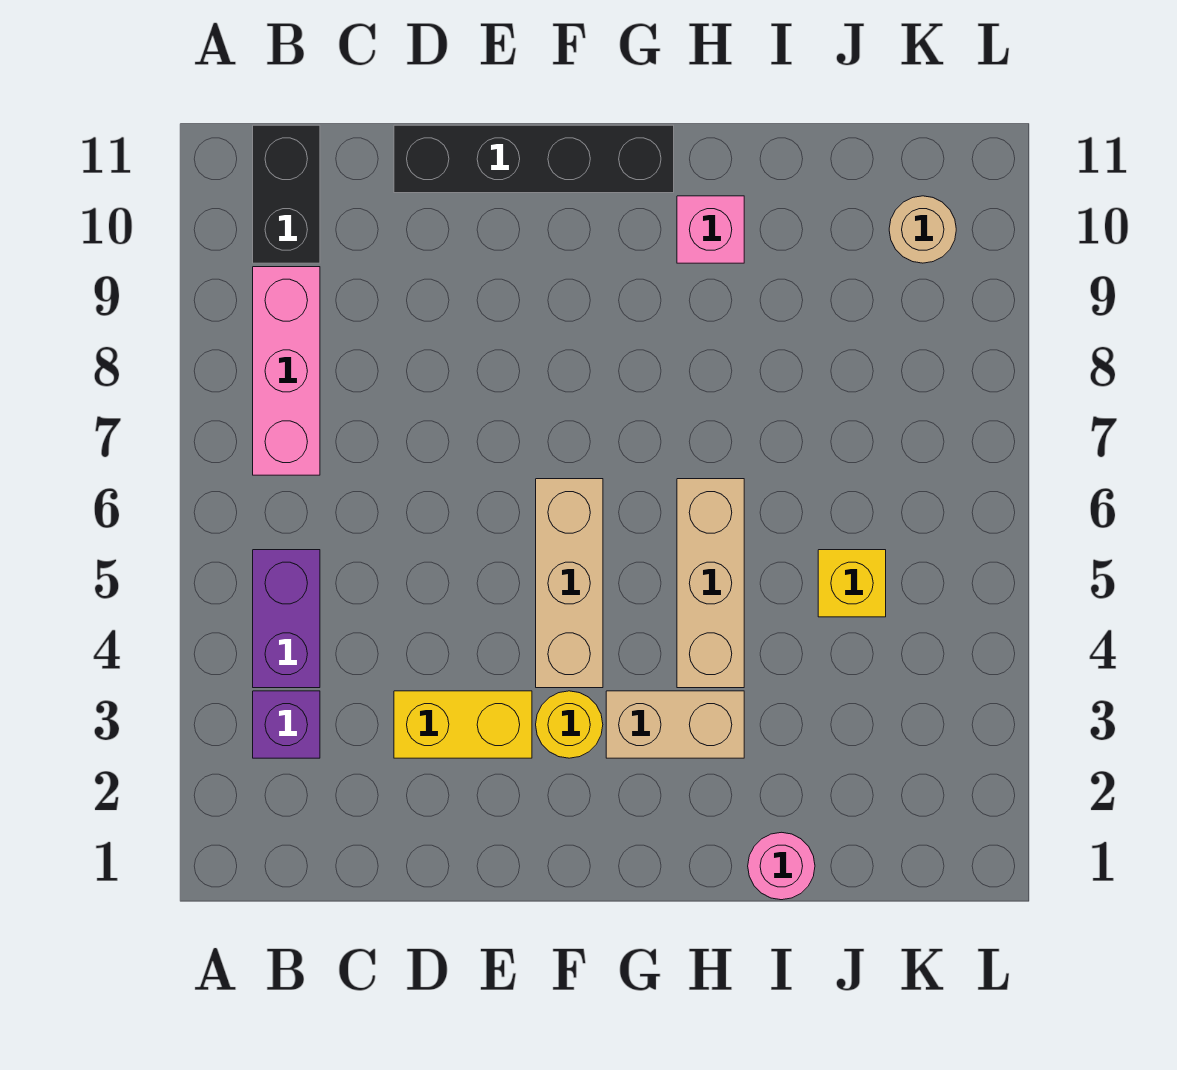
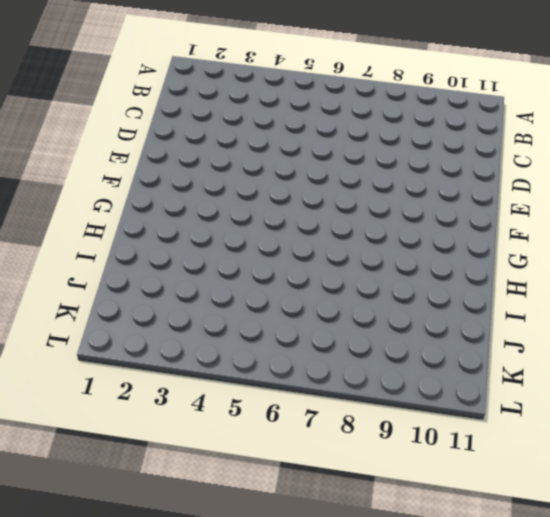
none -> purple brick B3 level 1
none -> purple brick B4:B5 level 1
none -> pink brick B7:B9 level 1

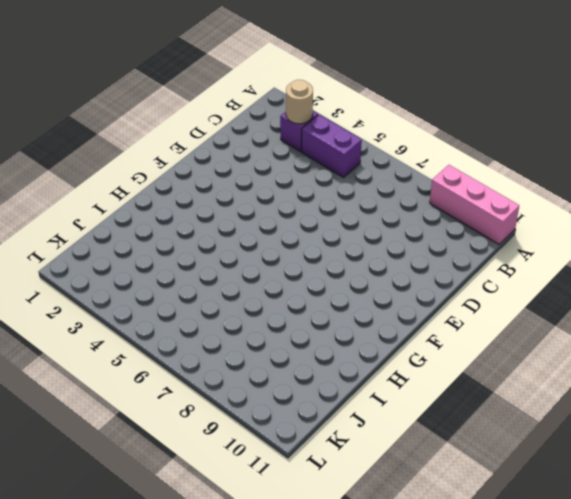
pink brick A9:A11 level 1 -> pink brick B7:B9 level 1
tan round brick B3 level 2 -> tan round brick K10 level 1
none -> black brick B10:B11 level 1
none -> yellow brick D3:E3 level 1
none -> black brick D11:G11 level 1

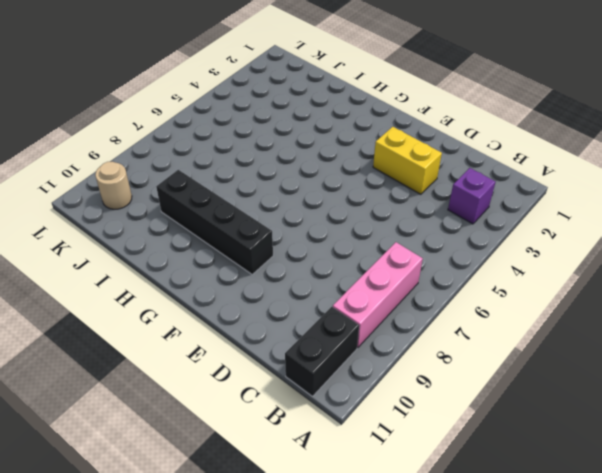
black brick F9:I9 level 1 -> black brick D11:G11 level 1
none -> purple brick B4:B5 level 1
none -> yellow round brick F3 level 1
none -> tan brick F4:F6 level 1

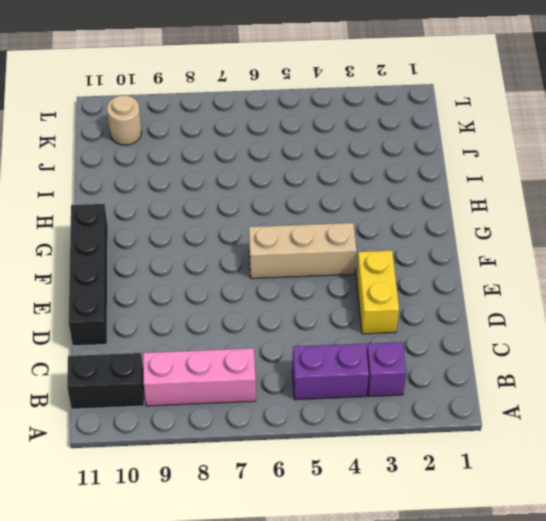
none -> yellow round brick F3 level 1
none -> tan brick G3:H3 level 1
none -> tan brick H4:H6 level 1

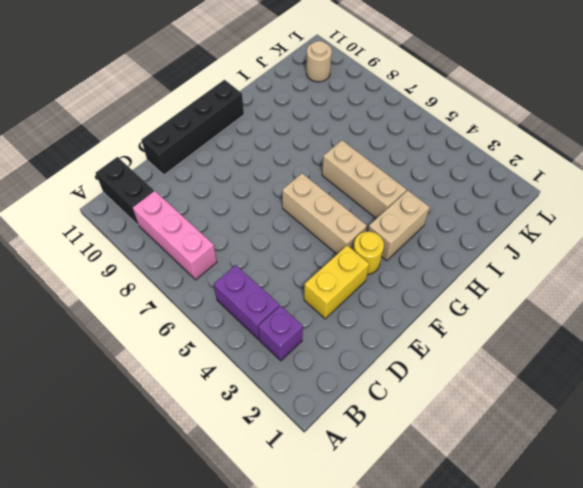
none -> pink brick H10 level 1
none -> pink round brick I1 level 1
none -> yellow brick J5 level 1

